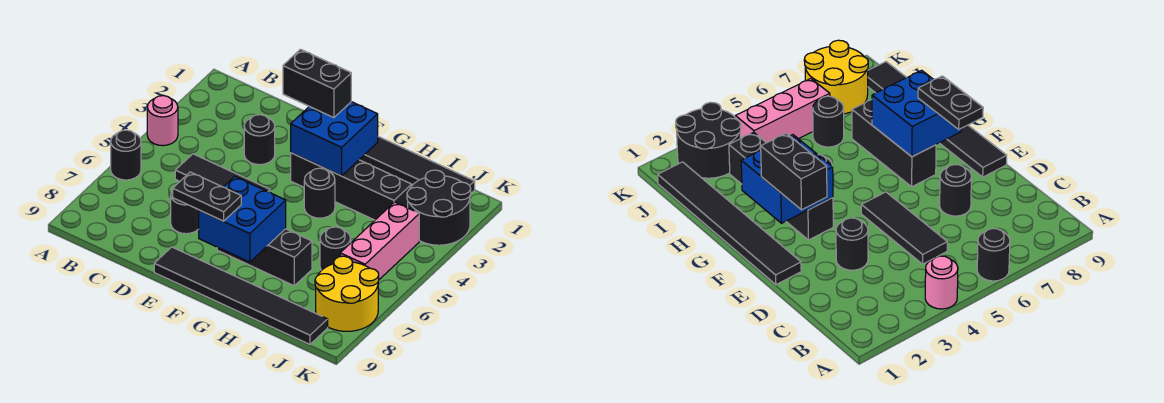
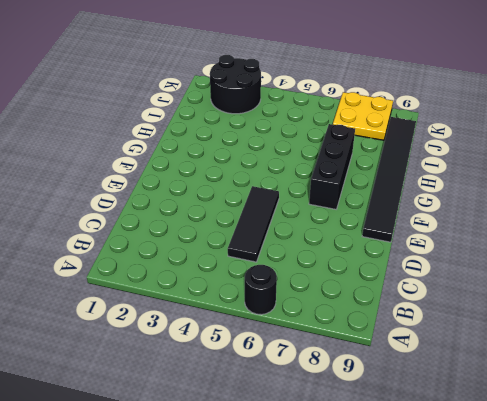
yellow plate J7:K8 level 1 -> yellow round brick J7:K8 level 1
none -> pink round brick A4 level 1
none -> black round brick D3 level 1
none -> black round brick D7 level 1

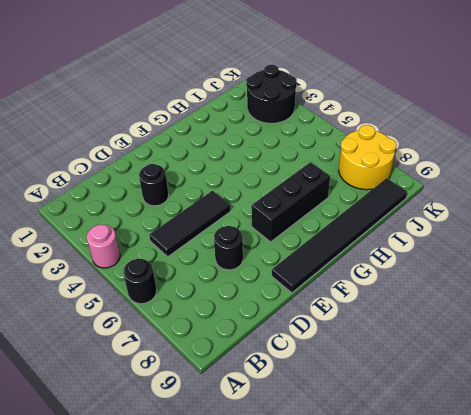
none -> black tile E1:J1 level 1
none -> black brick F3:I3 level 1
none -> black round brick G4 level 1

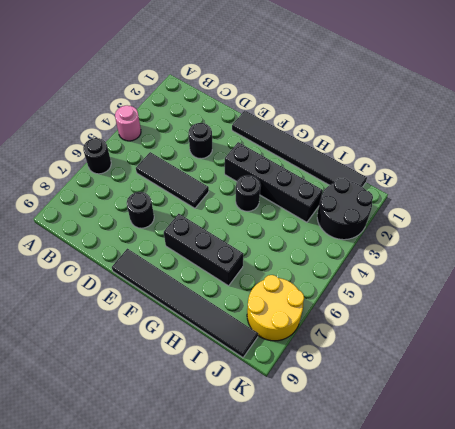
none -> black round brick I6 level 1
none -> pink brick J4:J6 level 1
none -> blue brick F2:G3 level 2

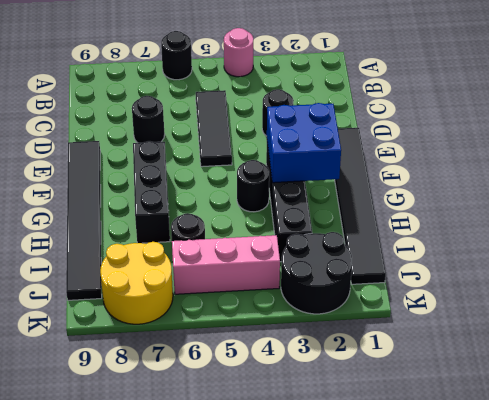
none -> blue brick F7:G8 level 2
none -> black brick E2:F2 level 3
none -> black plate E8:F8 level 3

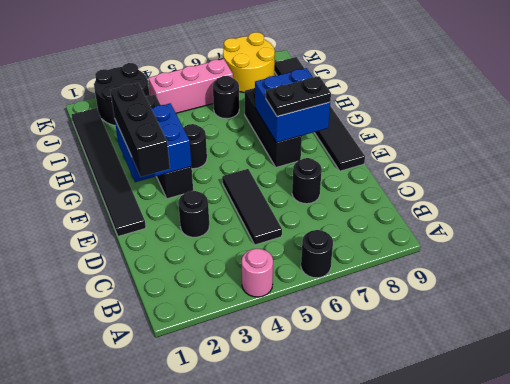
black brick E2:G2 level 3 -> black brick E2:F2 level 3
black plate F7:F8 level 3 -> black plate E8:F8 level 3

